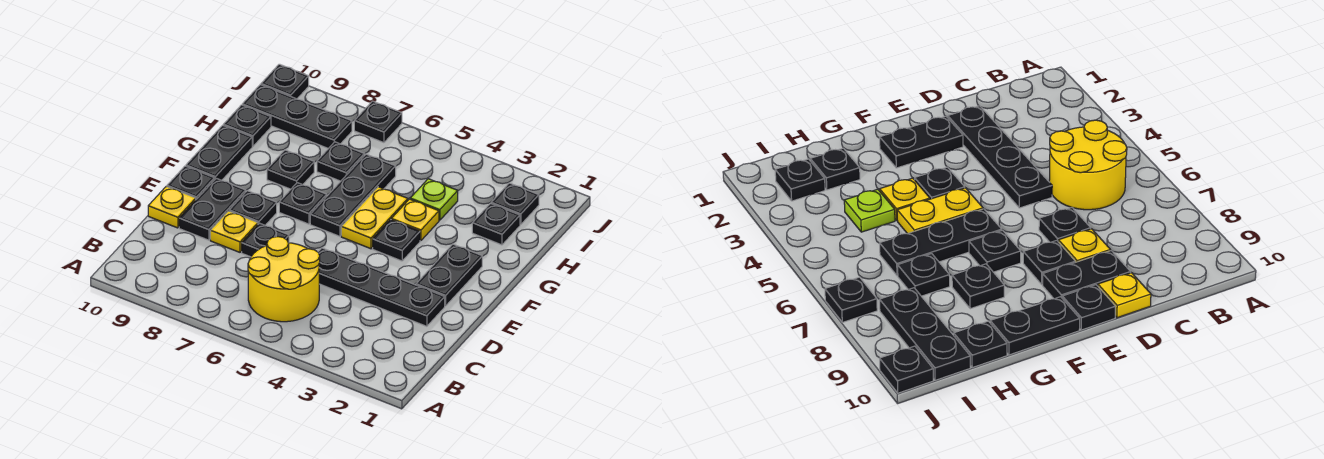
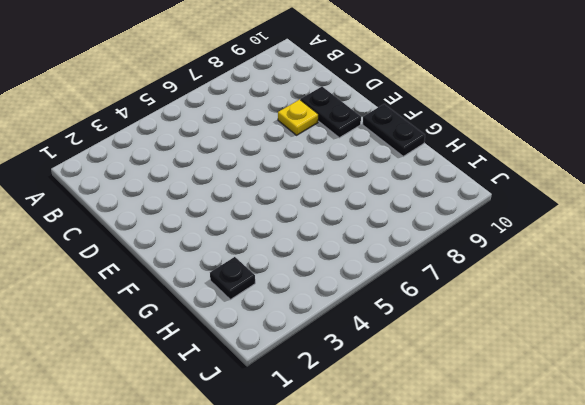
none -> yellow round brick B5:C6 level 1
none -> black plate D2:D5 level 1
none -> black plate D7 level 1

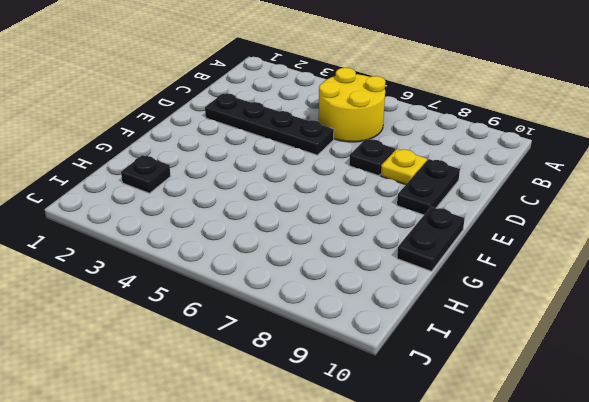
none -> yellow plate D10 level 1
none -> black plate E2:F2 level 1
none -> black plate E8 level 1

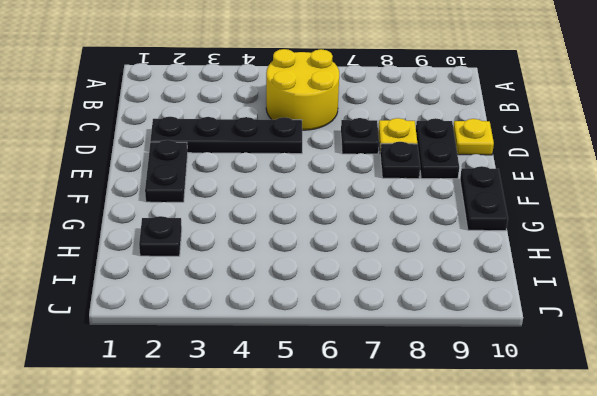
none -> black plate E10 level 1
none -> black plate F4 level 1
none -> yellow plate F5:G5 level 1

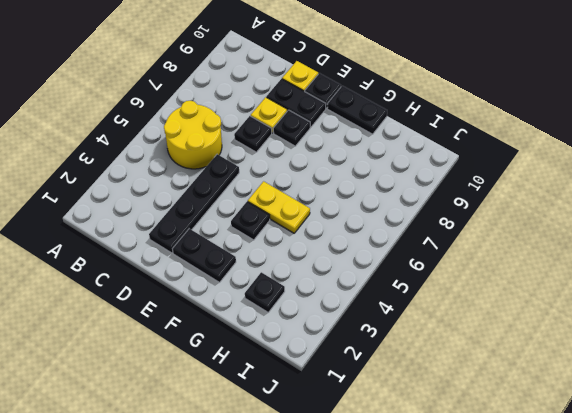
none -> black plate F6:H6 level 1
none -> black plate F7 level 1
none -> yellow plate G4 level 1

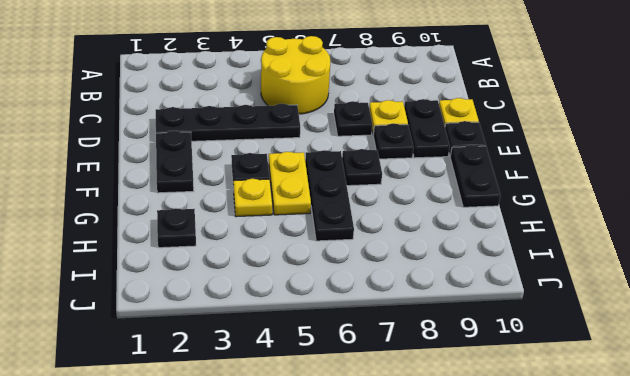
none -> black plate G8 level 1
none -> lime plate H4 level 1
none -> black plate H7 level 1

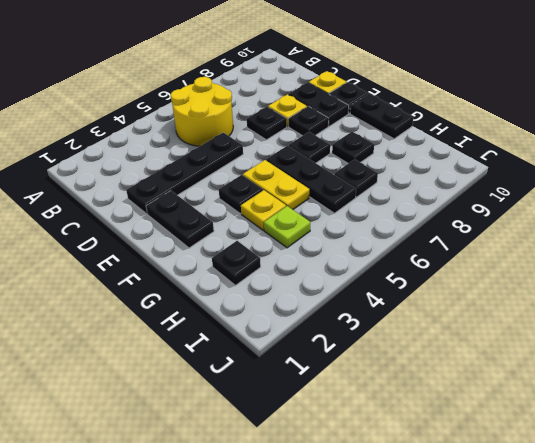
none -> black plate H10 level 1
none -> black plate I2 level 1
none -> black plate I8:I10 level 1

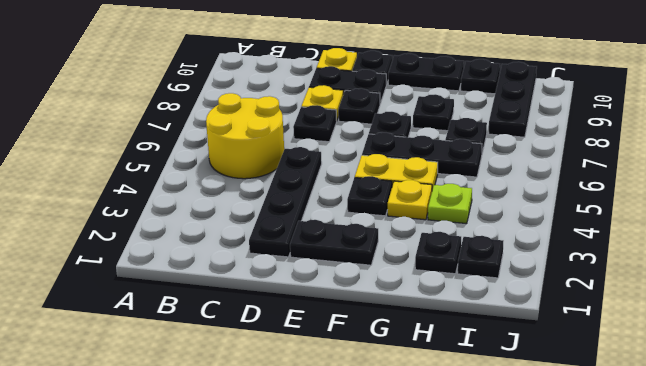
none -> black plate J7 level 1
none -> black plate J10 level 1

